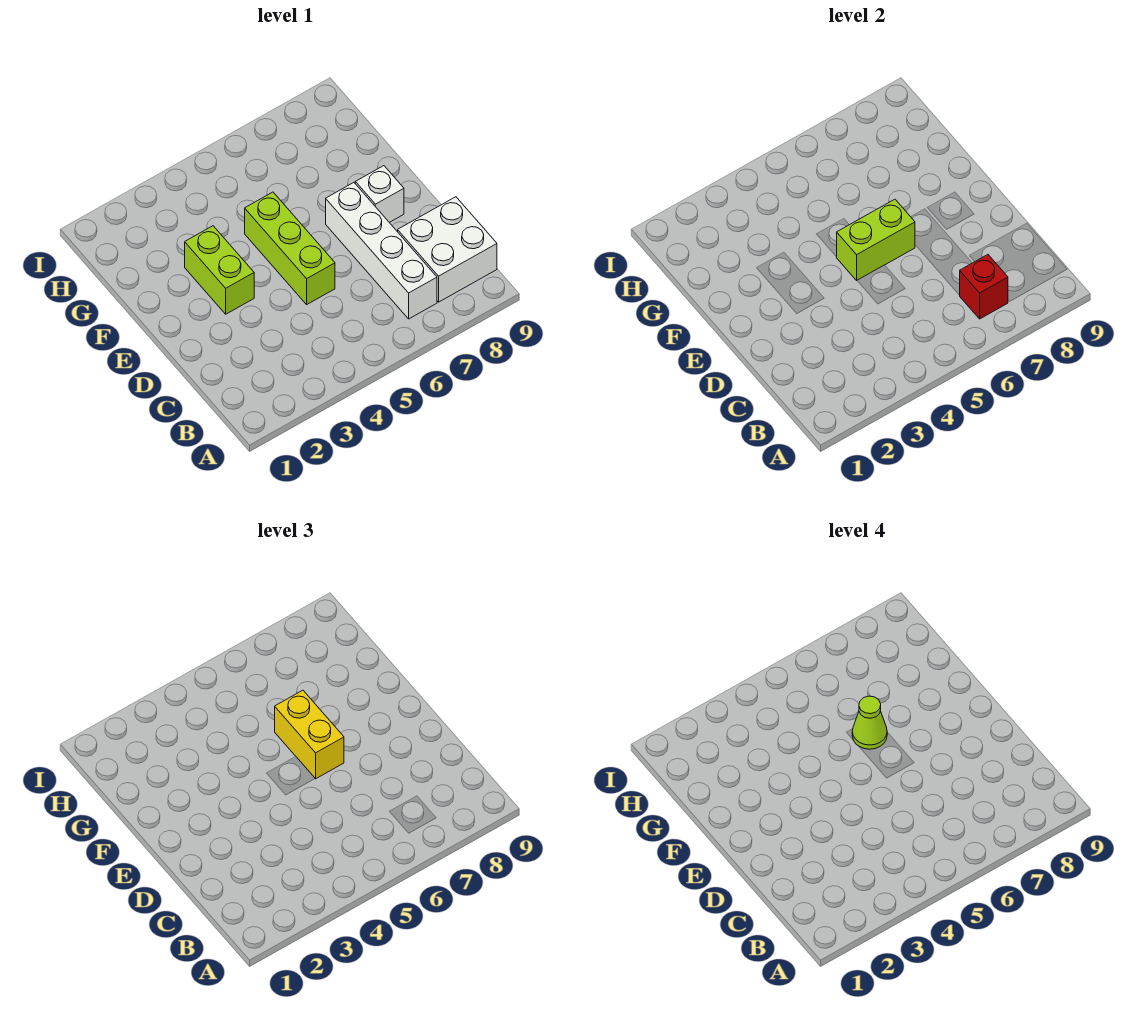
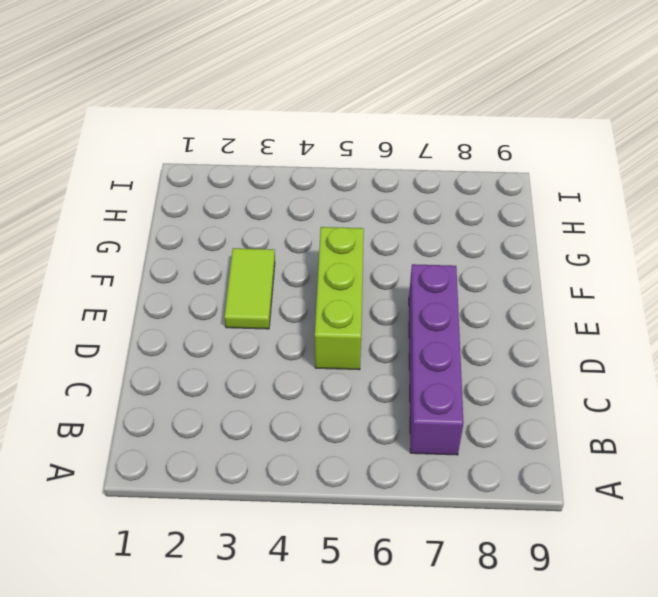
purple brick B7:E7 level 1 -> white brick B7:E7 level 1
lime tile E3:F3 level 1 -> lime brick E3:F3 level 1
none -> white brick B8:C9 level 1
none -> white brick E8 level 1

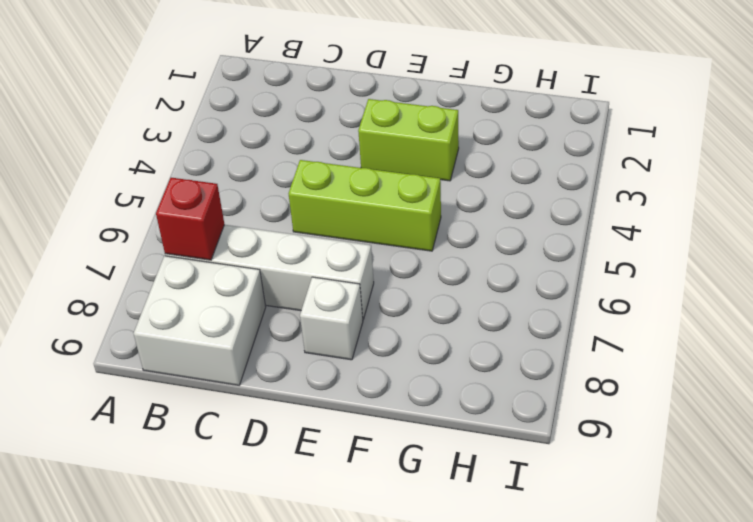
none -> lime brick E5:E6 level 2
none -> yellow brick E6:F6 level 3

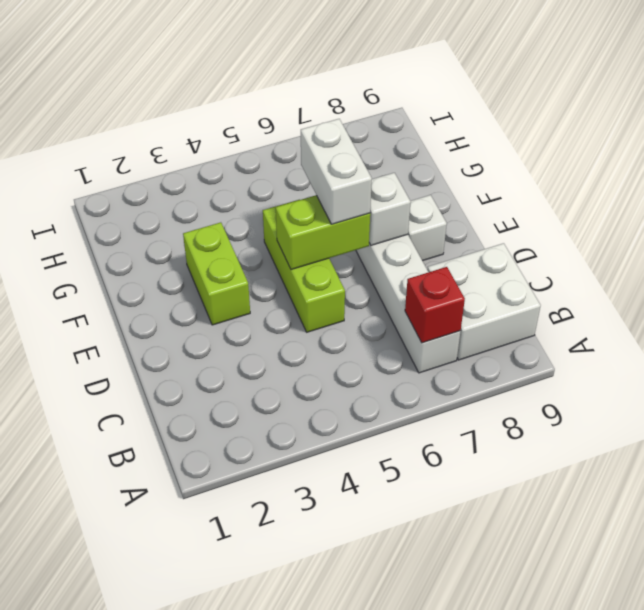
white brick E6:F6 level 3 -> yellow brick E6:F6 level 3
white brick E7 level 2 -> none
none -> lime cone F6 level 4

